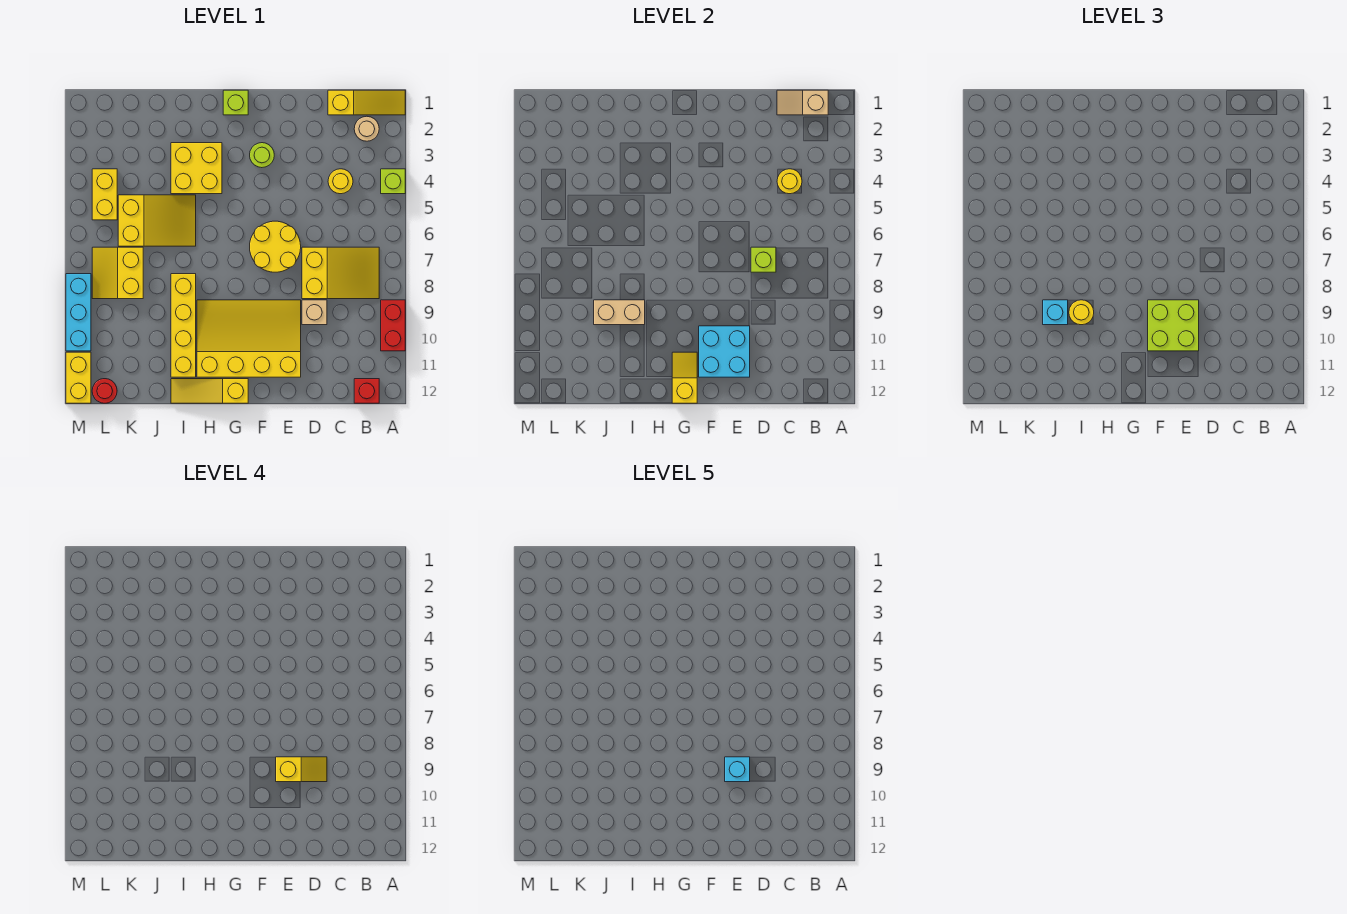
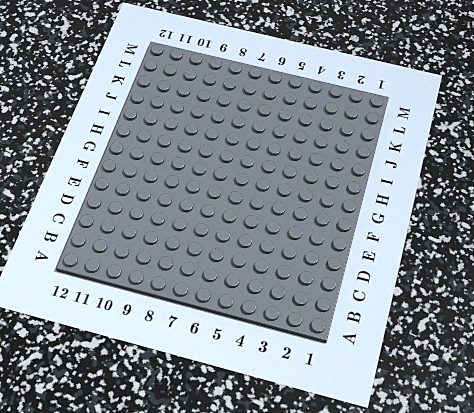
none -> yellow slope A1:C1 level 1 top C
none -> lime brick A4 level 1
none -> red brick A9:A10 level 1
none -> tan round brick B2 level 1

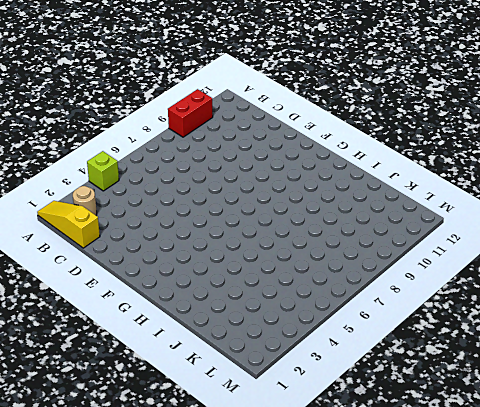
none -> yellow slope B7:D8 level 1 top D
none -> red brick B12 level 1
none -> yellow round brick C4 level 1
none -> tan brick D9 level 1

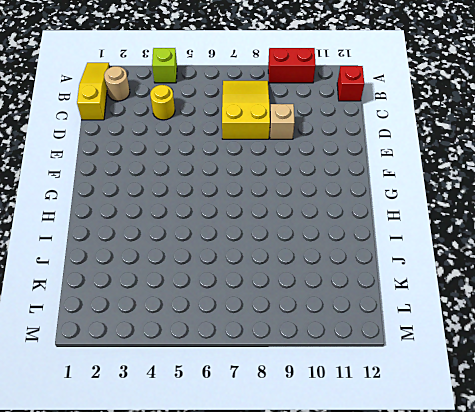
none -> yellow round brick E6:F7 level 1
none -> yellow slope E9:H11 level 1 top 11
none -> lime round brick F3 level 1
none -> lime brick G1 level 1

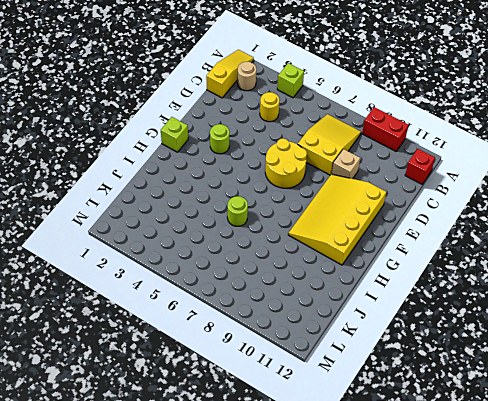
lime round brick I6 level 1 -> yellow slope I5:K6 level 1 top K
none -> yellow slope G12:I12 level 1 top G
none -> yellow brick H3:I4 level 1
none -> yellow brick I8:I11 level 1
none -> yellow slope K7:L8 level 1 top K

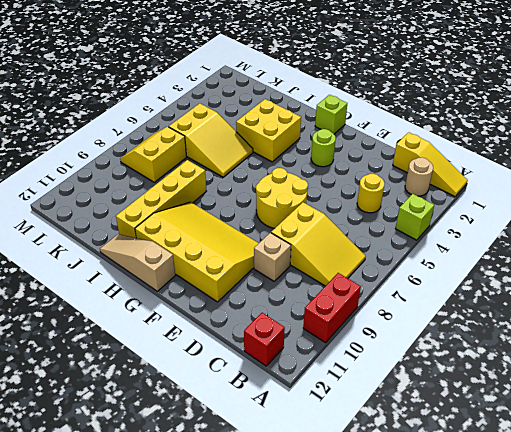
tan slope G12:I12 level 1 top G -> yellow slope G12:I12 level 1 top G
none -> yellow brick L4:L5 level 1
none -> red round brick L12 level 1
none -> cyan brick M8:M10 level 1
none -> yellow brick M11:M12 level 1

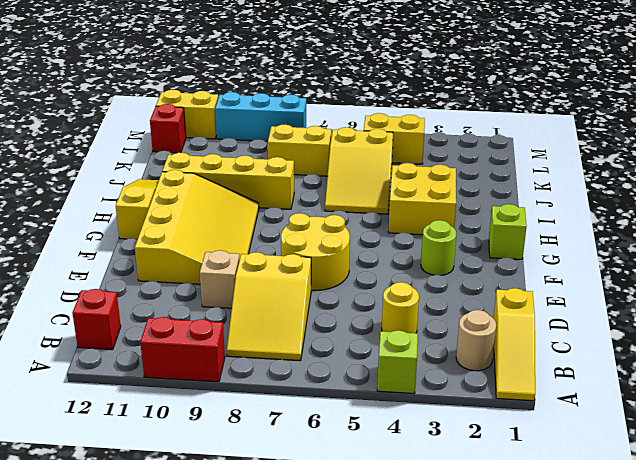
red brick L12 level 1 -> red round brick L12 level 1
none -> tan slope B1:C1 level 2 top B
none -> yellow round brick C4 level 2
none -> lime brick D7 level 2
none -> cyan brick E10:F11 level 2

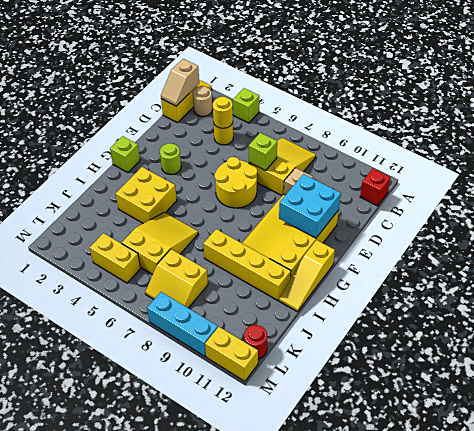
none -> red brick A9:A10 level 1
none -> yellow slope G11:G12 level 2 top 12
none -> tan brick I9:J9 level 2
none -> lime brick E9:F10 level 3

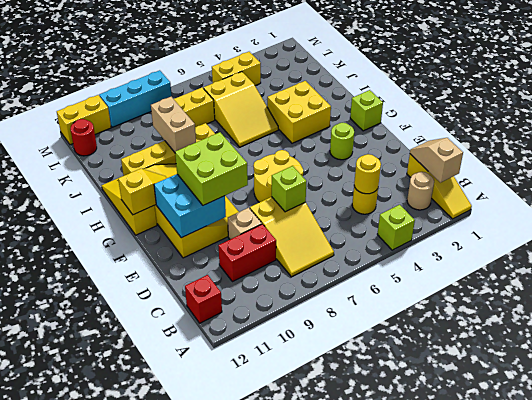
red brick C9:C10 level 1 -> red brick A9:A10 level 1
none -> yellow round brick I9 level 3
none -> cyan brick J9 level 3
none -> yellow slope D9:E9 level 4 top E
none -> cyan brick E9 level 5

